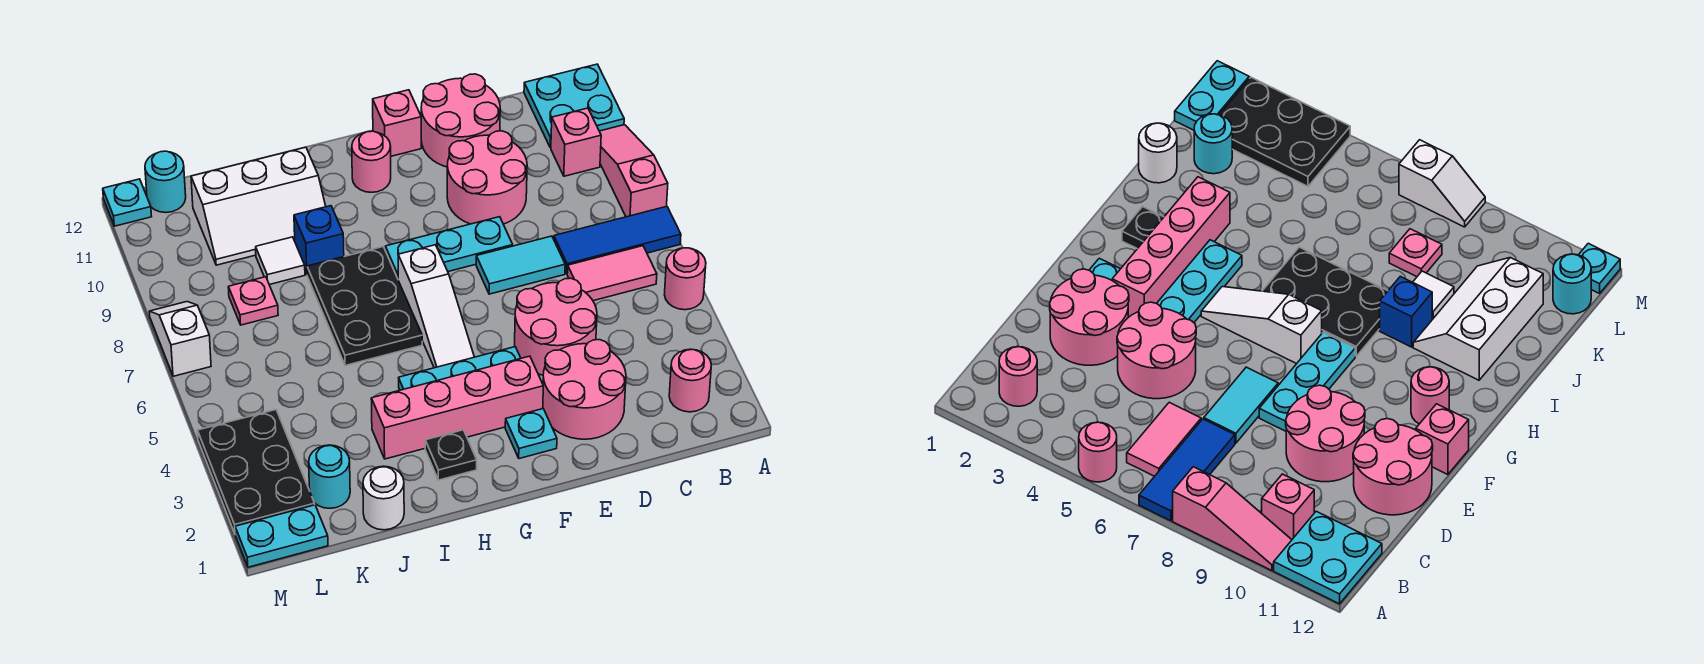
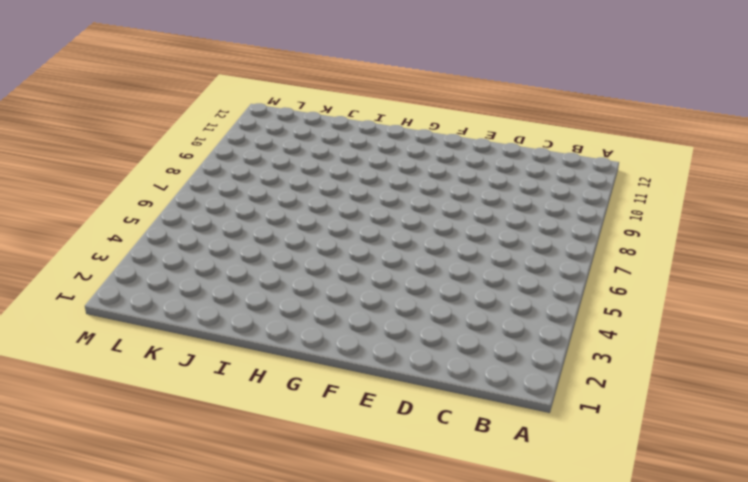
none -> pink round brick A5 level 1
none -> blue tile A7:C7 level 1
none -> pink slope A8:A10 level 1 top 8
none -> cyan plate A11:B12 level 1

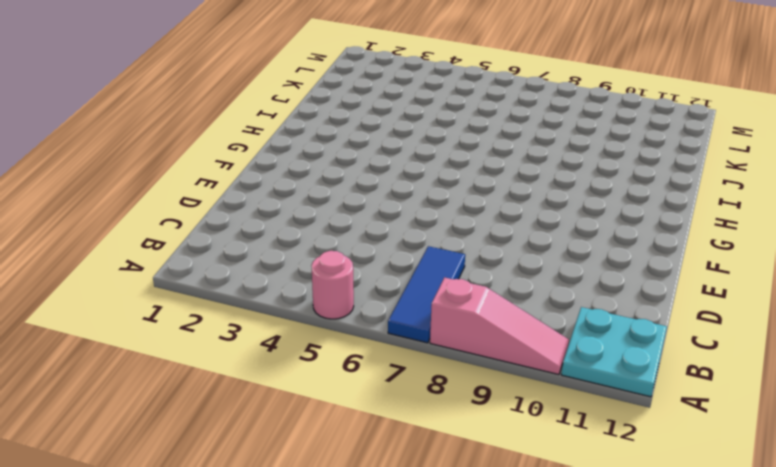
none -> pink round brick B2 level 1
none -> pink tile B6:C6 level 1
none -> pink brick B10 level 1
none -> pink round brick D2:E3 level 1

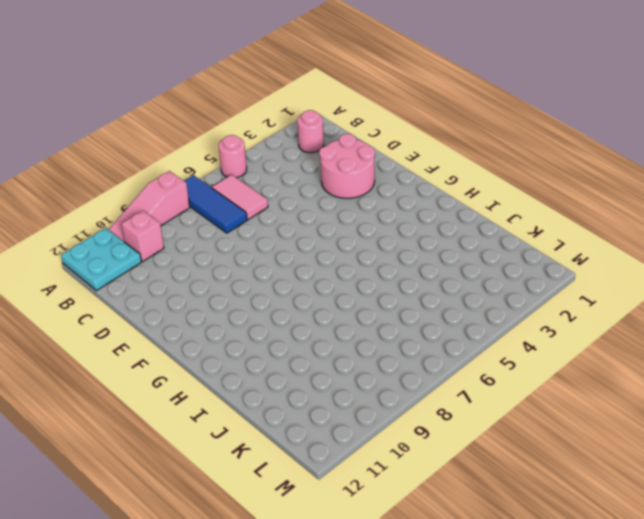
none -> pink round brick D4:E5 level 1
none -> cyan tile D7:E7 level 1
none -> pink round brick D9:E10 level 1
none -> pink round brick D11:E12 level 1

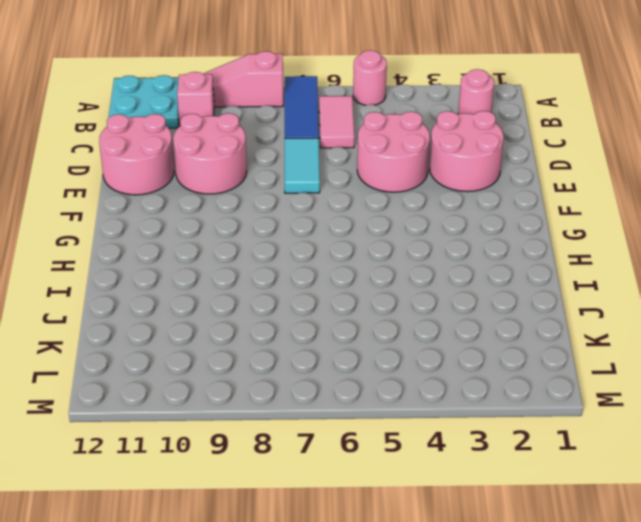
none -> cyan plate E8:G8 level 1
none -> cyan plate F2 level 1
none -> pink brick F3:I3 level 1
none -> cyan plate F4:H4 level 1

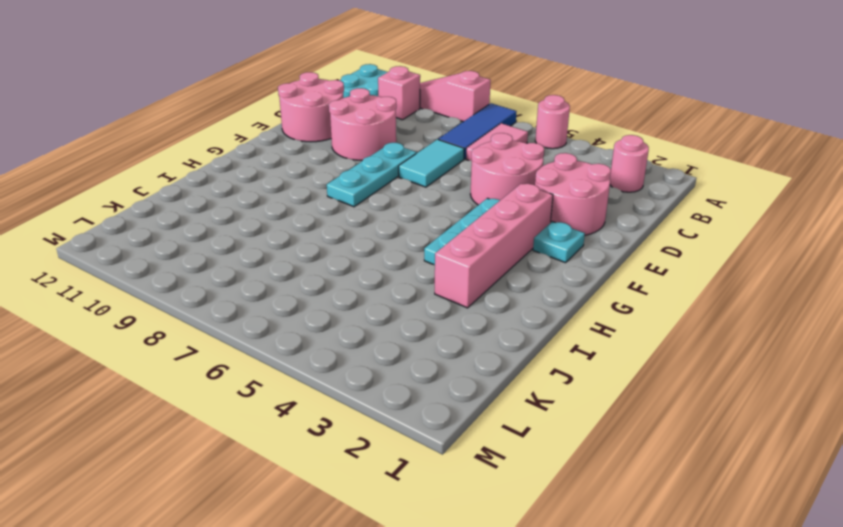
none -> pink brick F12 level 1
none -> white slope G5:G7 level 1 top 7
none -> pink round brick G11 level 1
none -> black plate H2 level 1

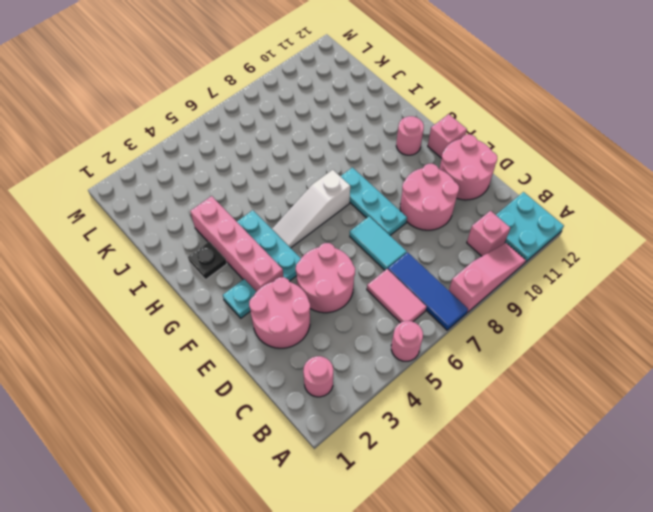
none -> black plate H6:I8 level 1
none -> blue brick I9 level 1
none -> white slope I10:K11 level 1 top 11
none -> white round brick J1 level 1

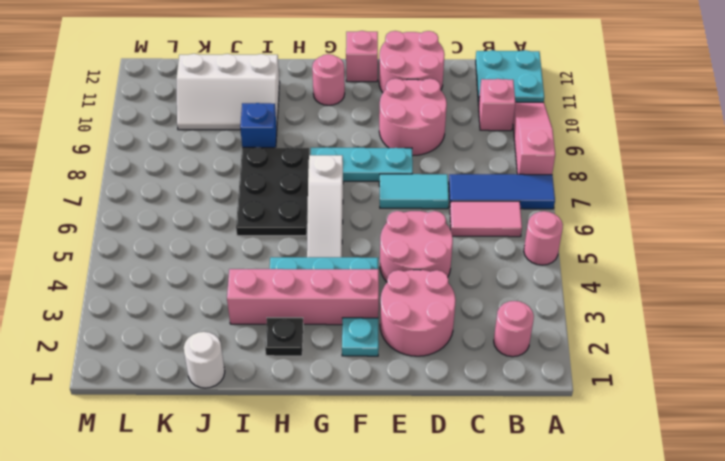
none -> white tile J9 level 1
none -> cyan round brick K2 level 1
none -> pink plate K8 level 1
none -> cyan plate L1:M1 level 1

